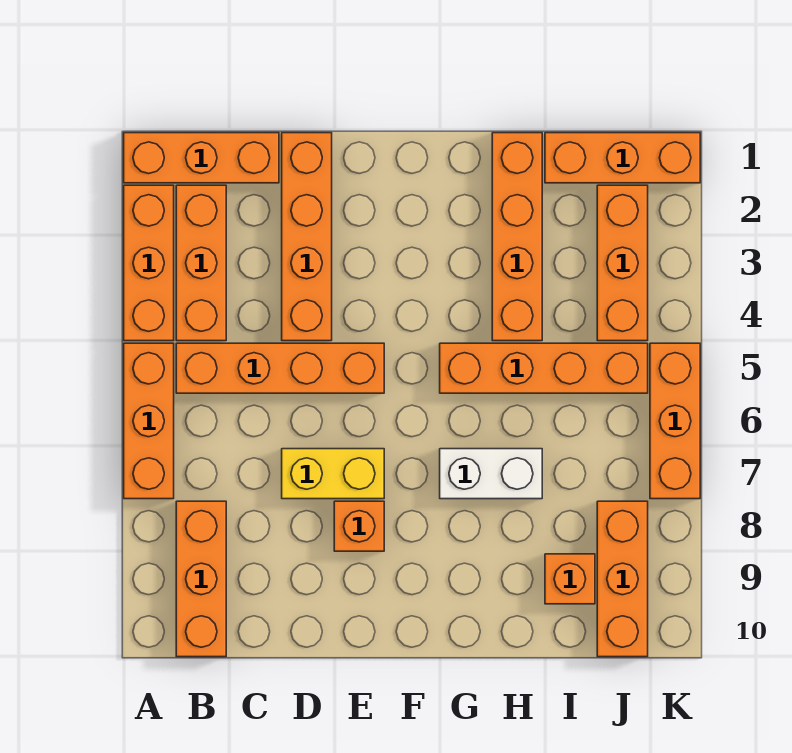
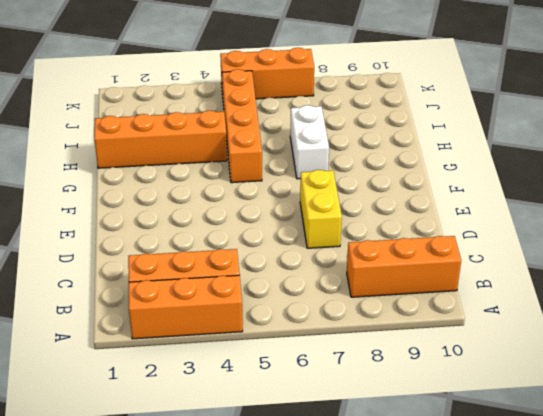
none -> orange brick A1:C1 level 1
none -> orange brick A5:A7 level 1
none -> orange brick B5:E5 level 1

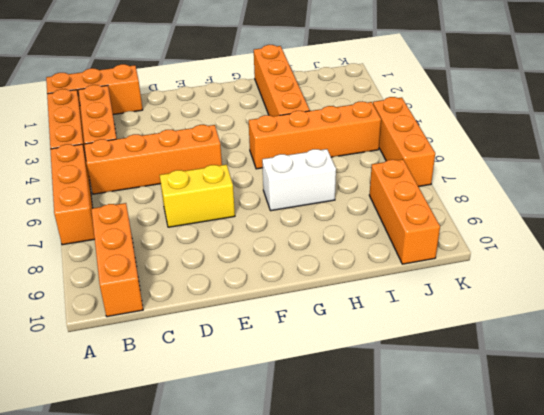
none -> orange brick D1:D4 level 1
none -> orange brick E8 level 1
none -> orange brick I1:K1 level 1

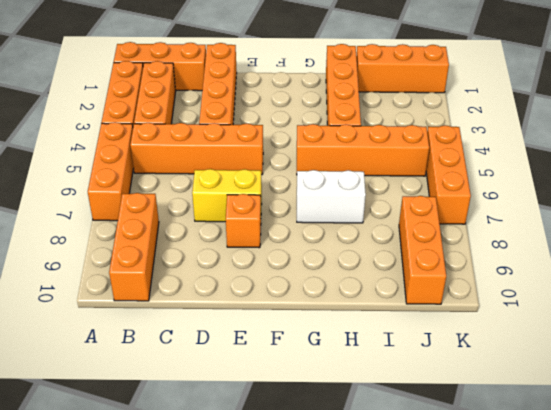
none -> orange brick I9 level 1
none -> orange brick J2:J4 level 1

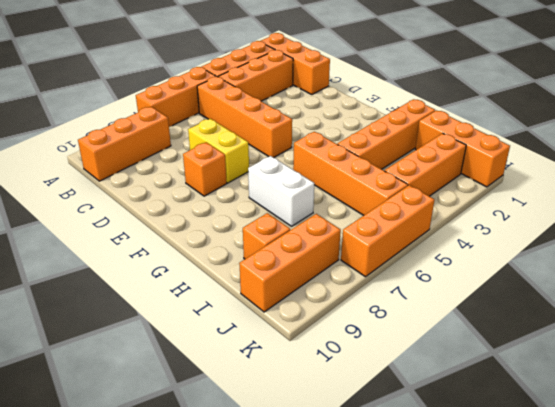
none -> orange brick D1:D4 level 1

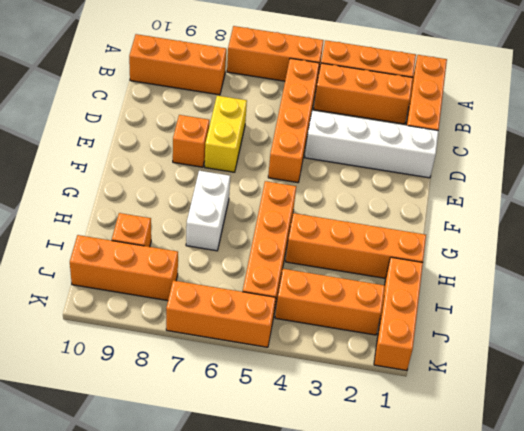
white brick D1:D4 level 1 -> orange brick D1:D4 level 1

